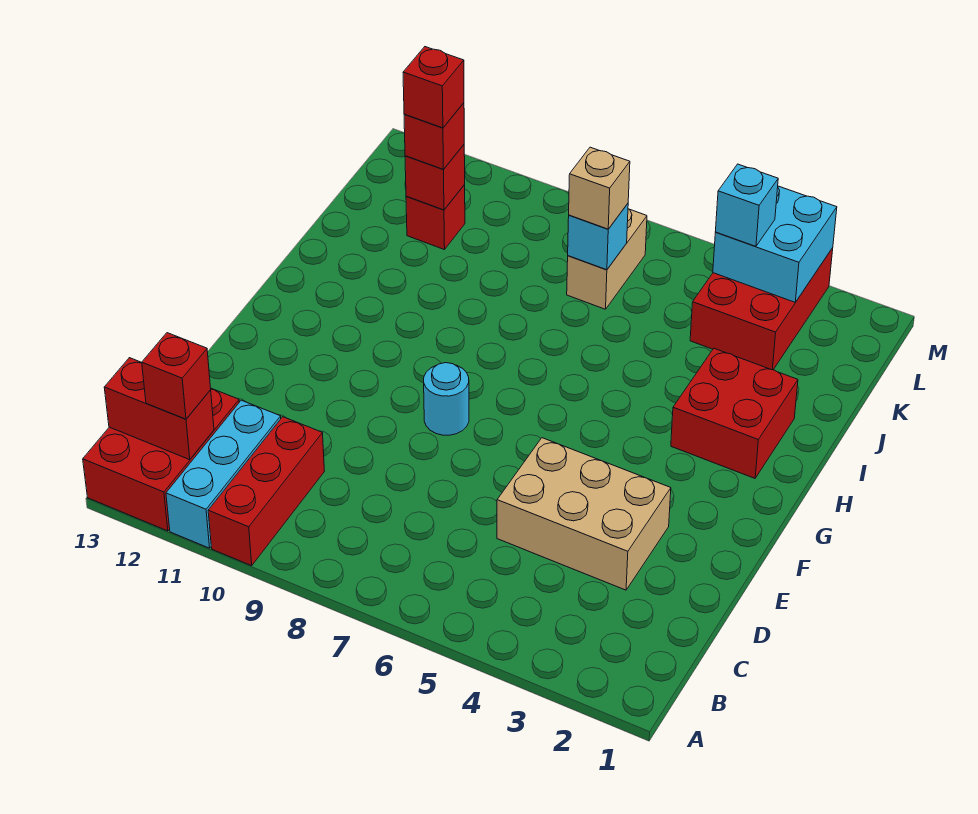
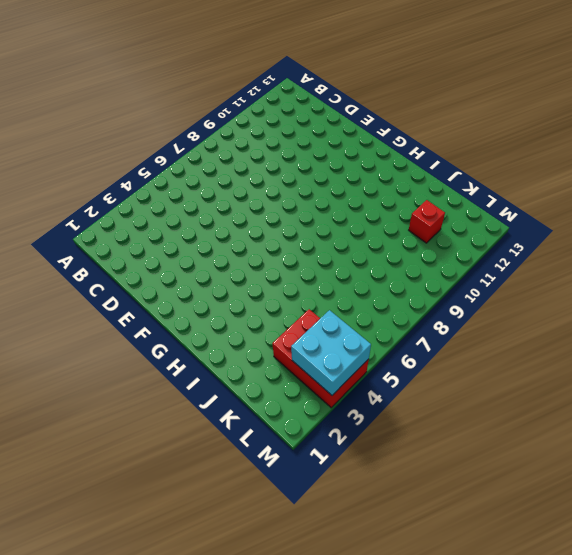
none -> red brick A10:C10 level 1
none -> cyan brick A11:C11 level 1
none -> red brick A12:C13 level 1

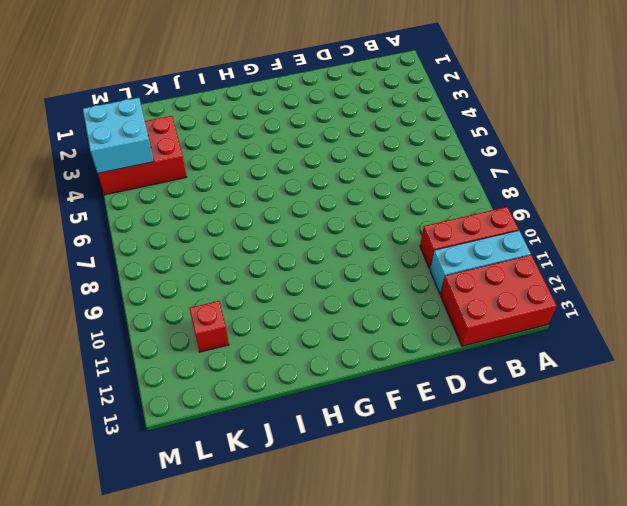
none -> tan brick D3:E5 level 1
none -> cyan round brick F8 level 1
none -> red brick H2:I3 level 1

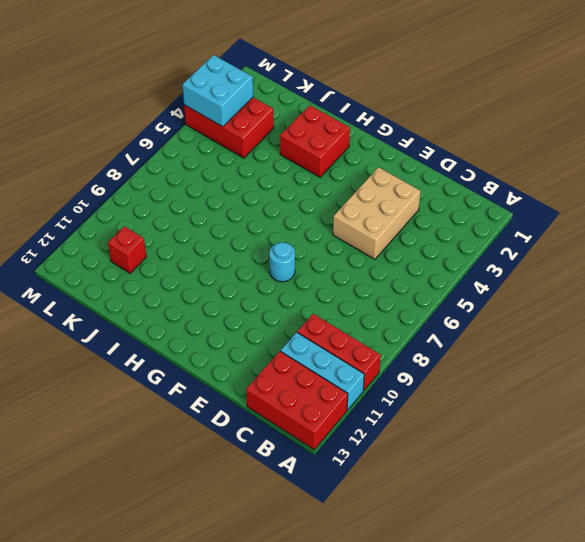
none -> tan brick K7:L7 level 1
none -> red brick B12:B13 level 2
none -> cyan brick K7 level 2

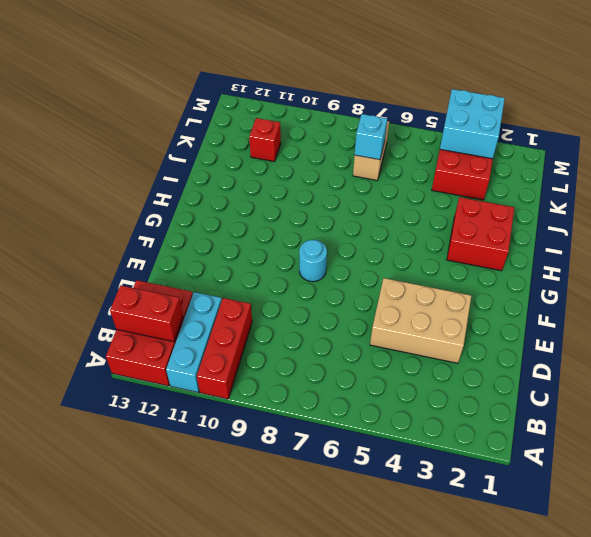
none -> red brick K11 level 2
none -> red brick B12 level 3
none -> tan brick K7 level 3

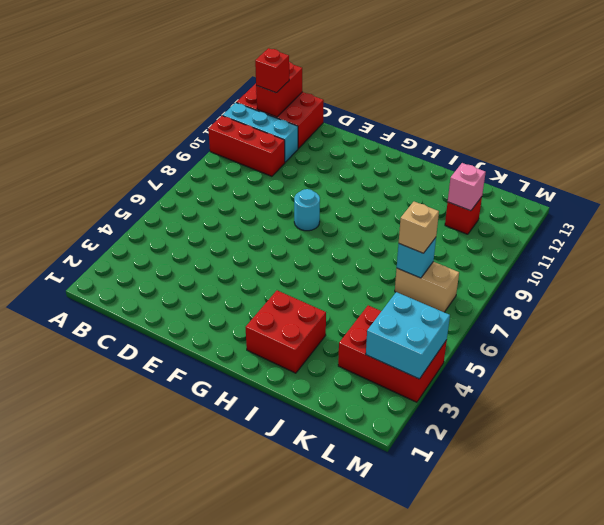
pink brick K11 level 2 -> red brick K11 level 2
none -> tan brick D3:E5 level 1
none -> red brick K11 level 3
none -> cyan brick L4 level 3

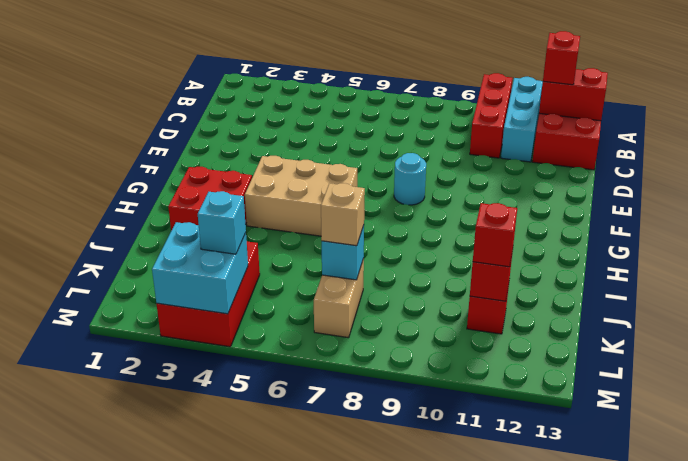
tan brick G4:H6 level 1 -> tan brick D3:E5 level 1
none -> red brick K11 level 4

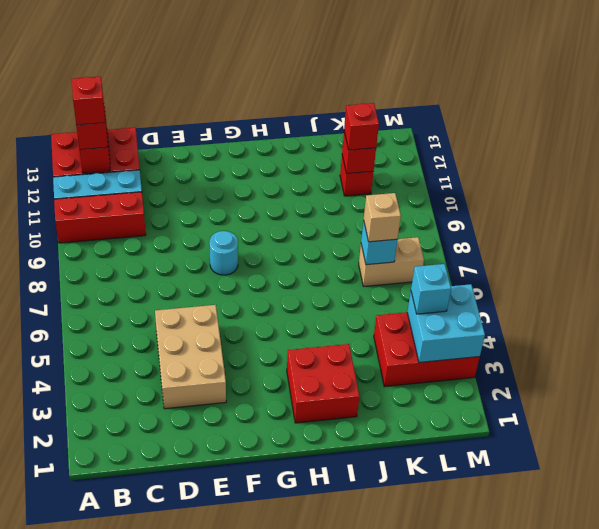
red brick B12 level 4 -> red brick K11 level 4

